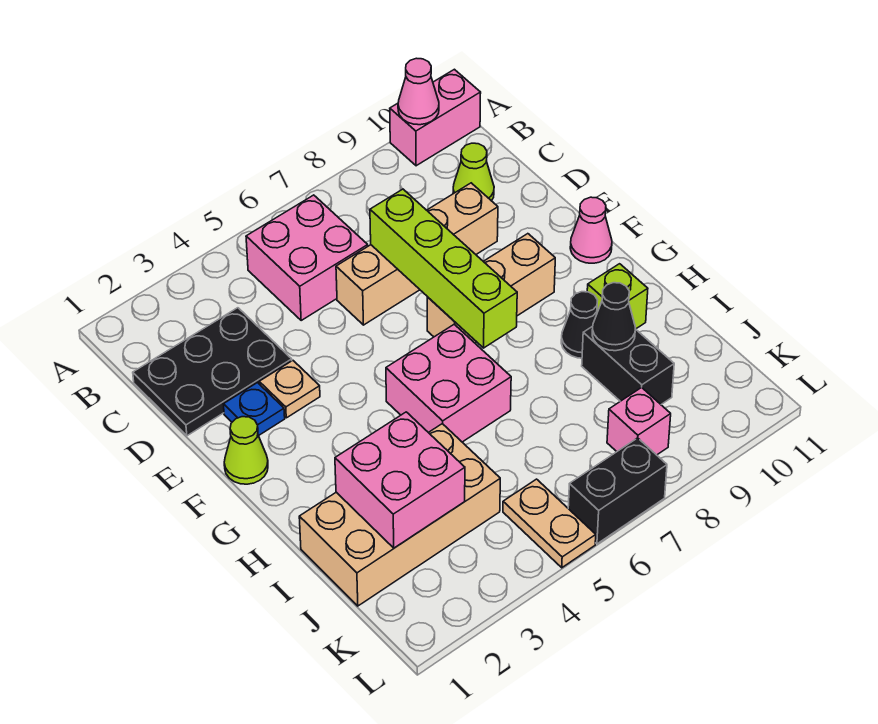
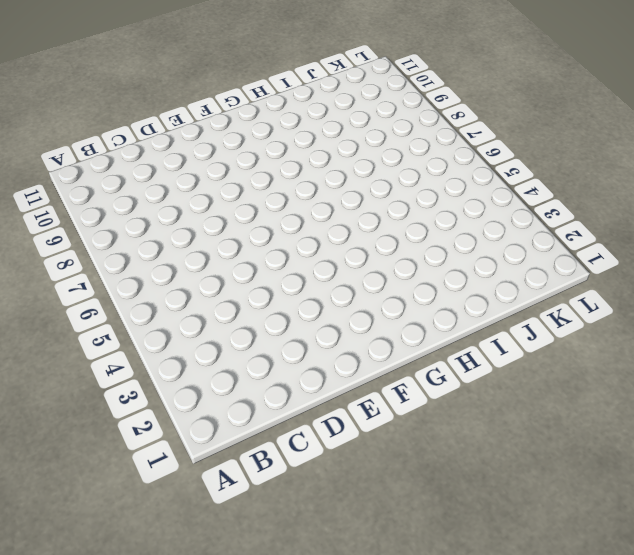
none -> pink brick A10:A11 level 1
none -> pink brick B5:C6 level 1
none -> black plate C1:D3 level 1

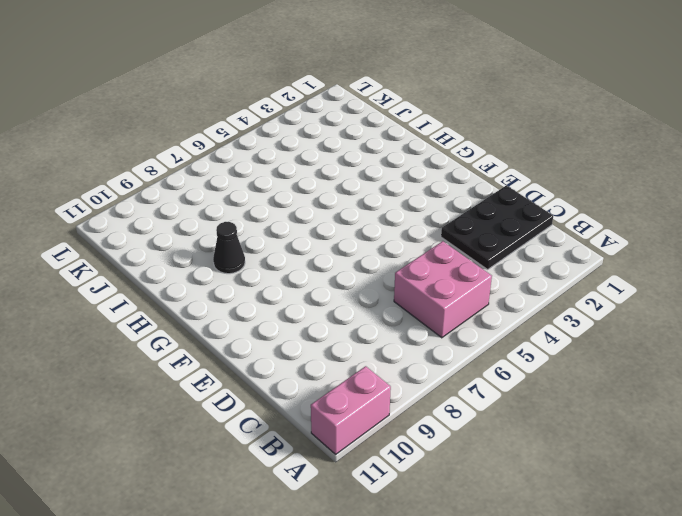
none -> lime cone C10 level 1
none -> tan brick D6:D9 level 1
none -> blue plate E2 level 1

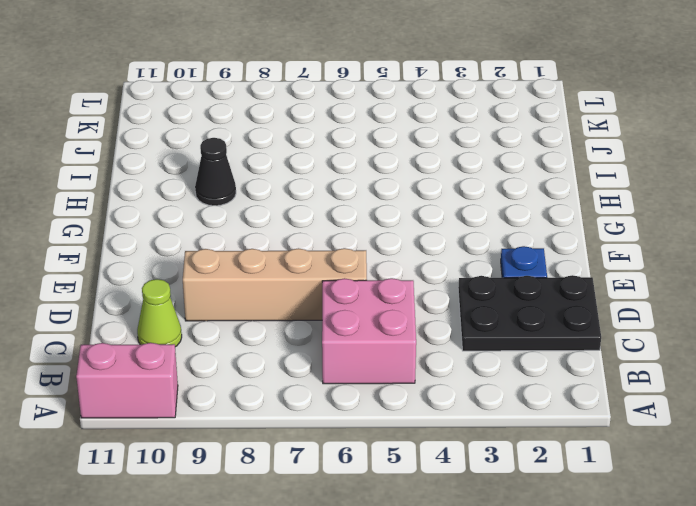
none -> tan plate E3 level 1
none -> lime cone F1 level 1
none -> tan brick F7:F9 level 1

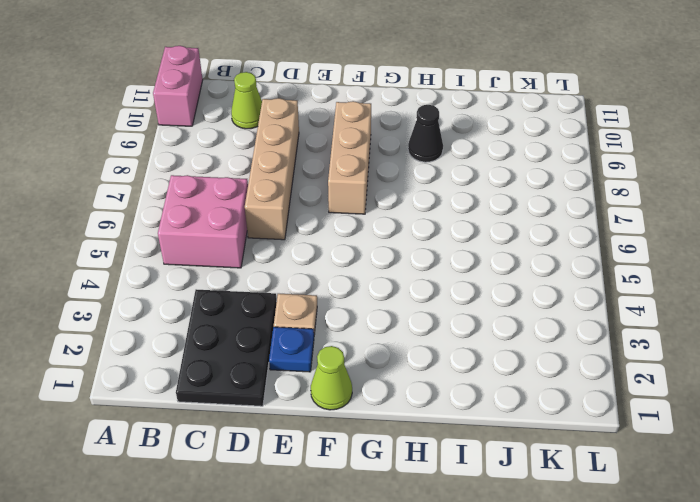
none -> pink cone F11 level 1
none -> pink brick G5:H6 level 1
none -> lime brick H10 level 1

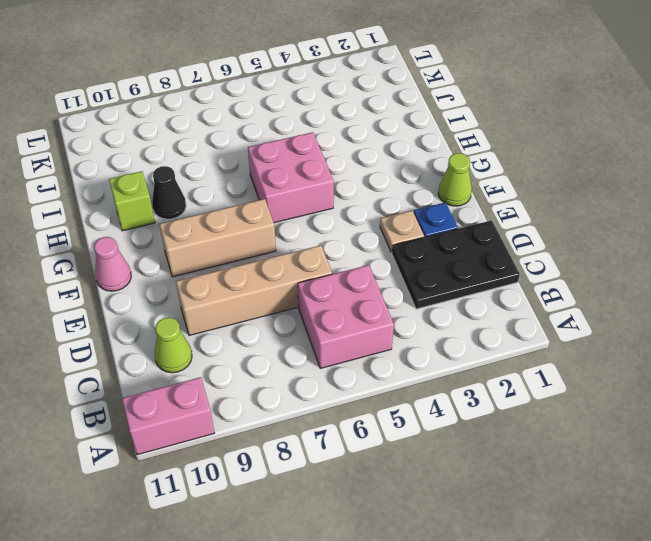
none -> tan brick I1:J4 level 1
none -> black brick I9:J9 level 1
none -> tan plate K5:L5 level 1

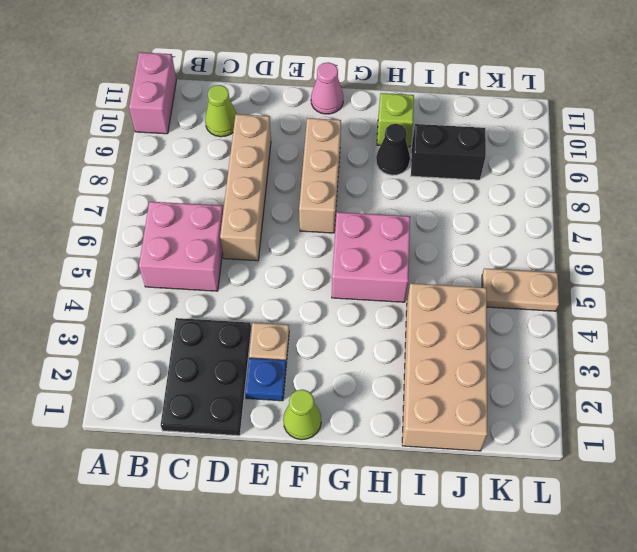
none -> pink brick K8 level 1
none -> black brick L6:L7 level 1
none -> pink cone A10 level 2

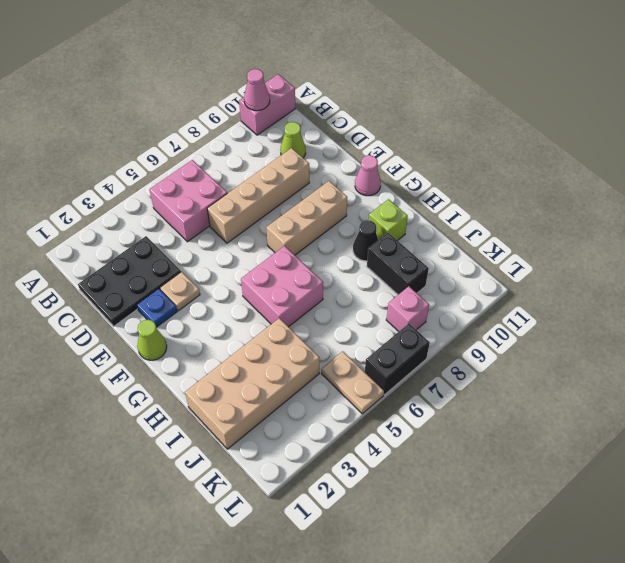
none -> lime brick D7:G7 level 2
none -> pink brick I2:J3 level 2
none -> black cone I9 level 2

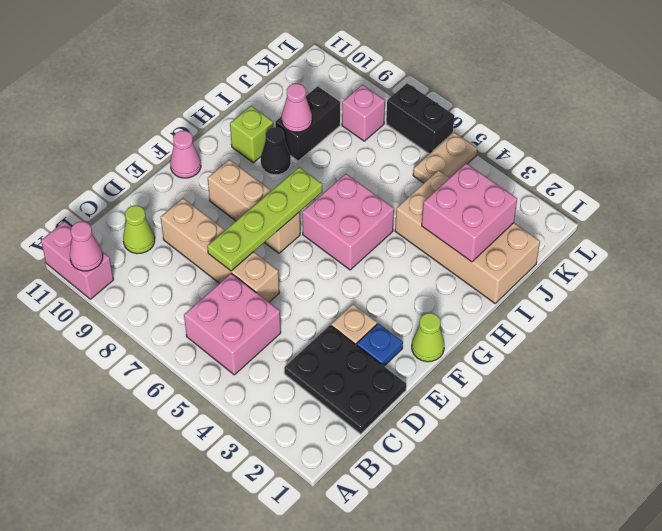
lime plate D7:G7 level 2 -> lime brick D7:G7 level 2
pink cone I9 level 2 -> black cone I9 level 2

